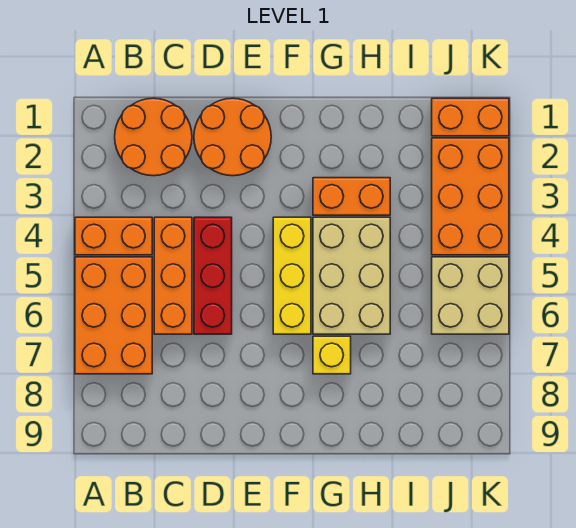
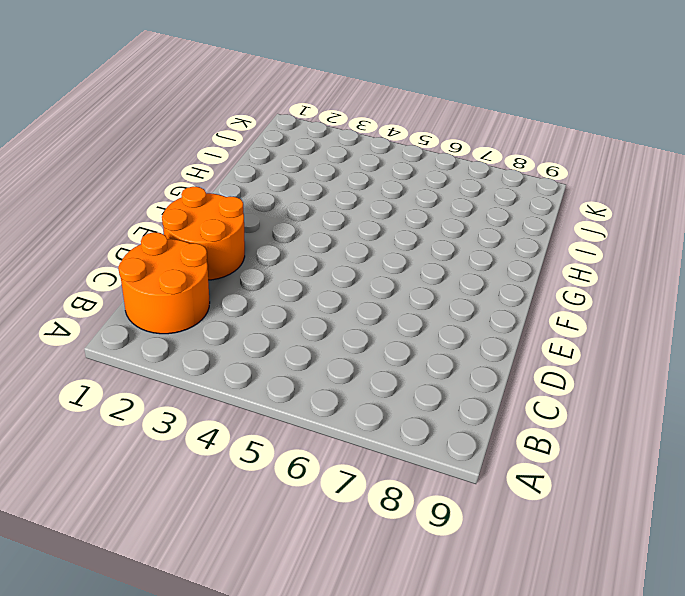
none -> orange brick A4:B4 level 1
none -> orange brick A5:B7 level 1
none -> orange brick C4:C6 level 1

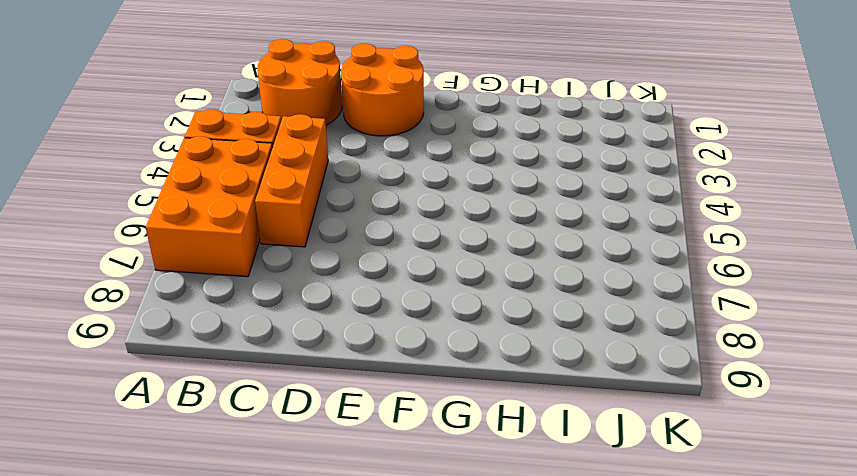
none -> red brick D4:D6 level 1
none -> yellow brick F4:F6 level 1
none -> orange brick G3:H3 level 1

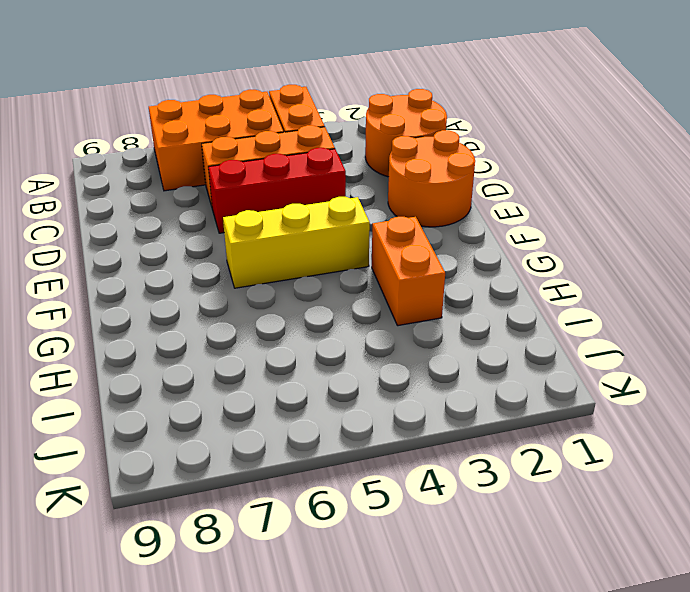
none -> tan brick G4:H6 level 1
none -> yellow brick G7 level 1
none -> orange brick J1:K1 level 1

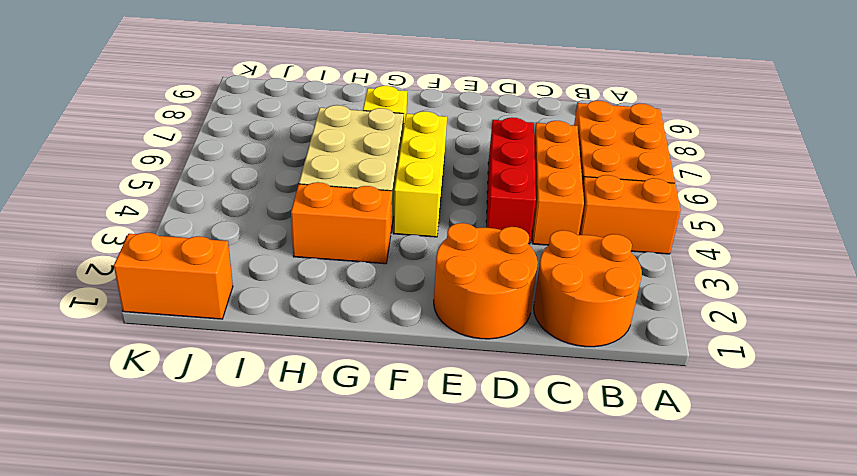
none -> orange brick J2:K4 level 1
none -> tan brick J5:K6 level 1

